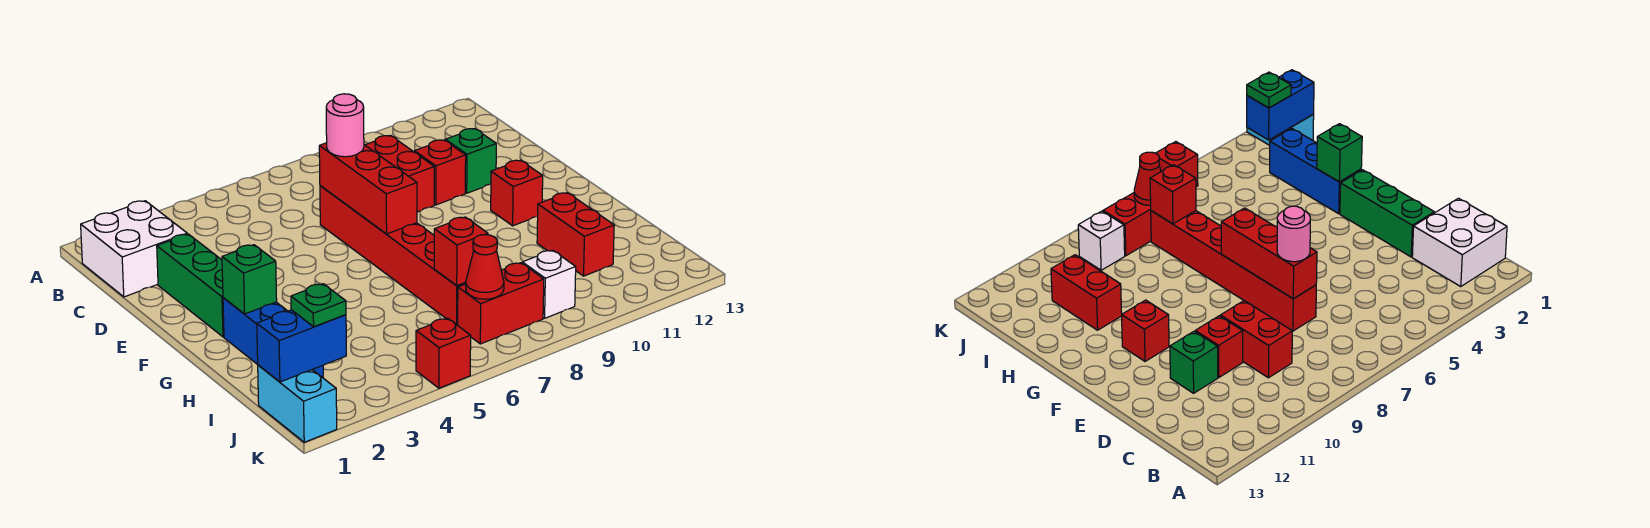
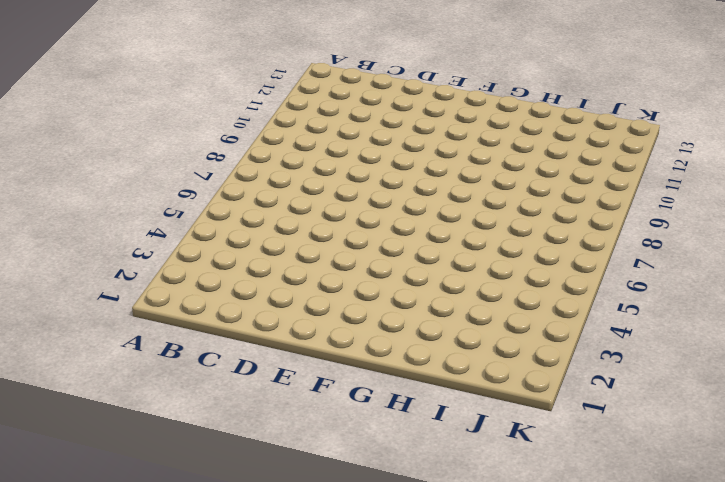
none -> white brick B1:C2 level 1
none -> red brick C9:D9 level 1
none -> green brick D2:F2 level 1

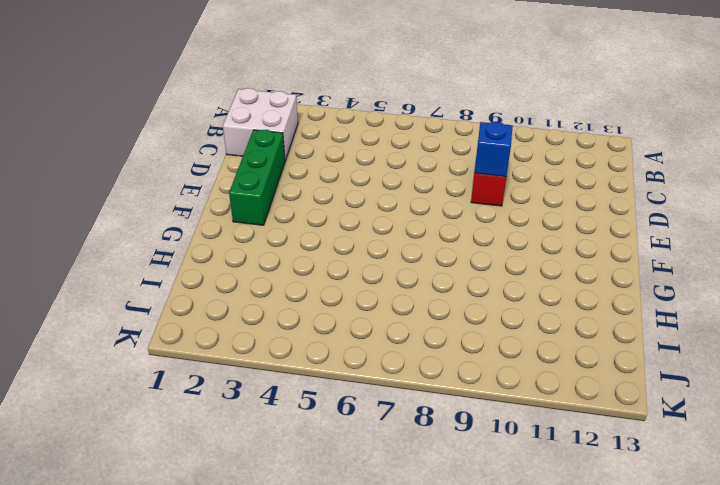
blue brick D9 level 2 -> none
none -> red brick D7:I7 level 1
none -> red brick D10 level 1
none -> green brick D11 level 1

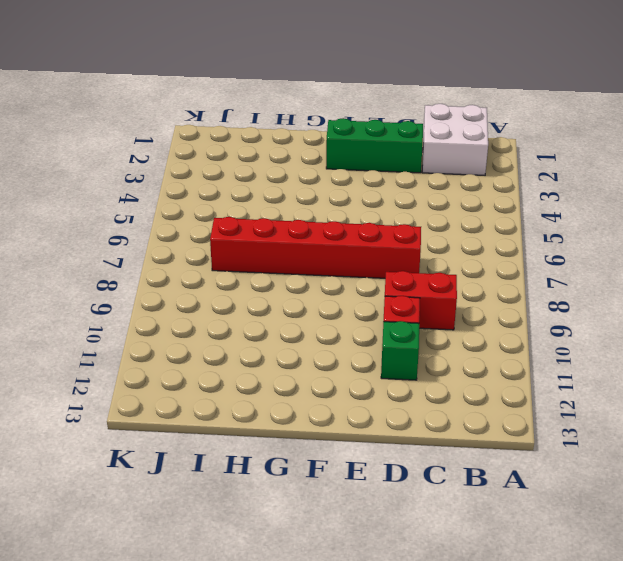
none -> red brick F11 level 1
none -> blue brick G2:I2 level 1
none -> red brick H11:I11 level 1

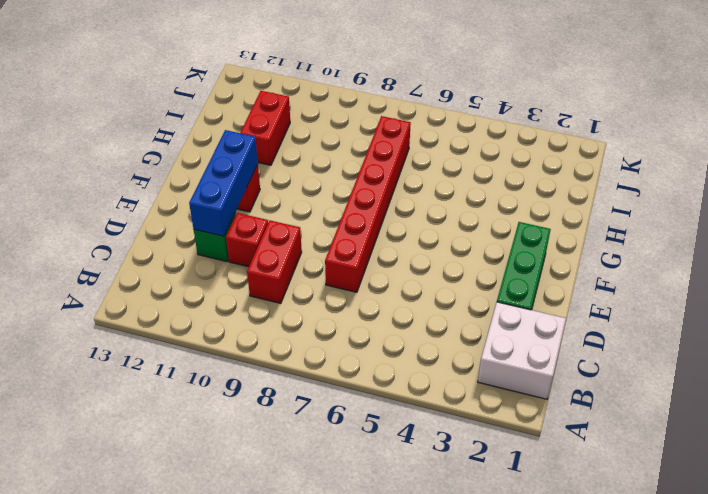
blue brick D11:F11 level 2 -> blue brick G2:I2 level 1
none -> cyan brick J1:K1 level 1
none -> red brick J7:J8 level 1
none -> white brick J9 level 1

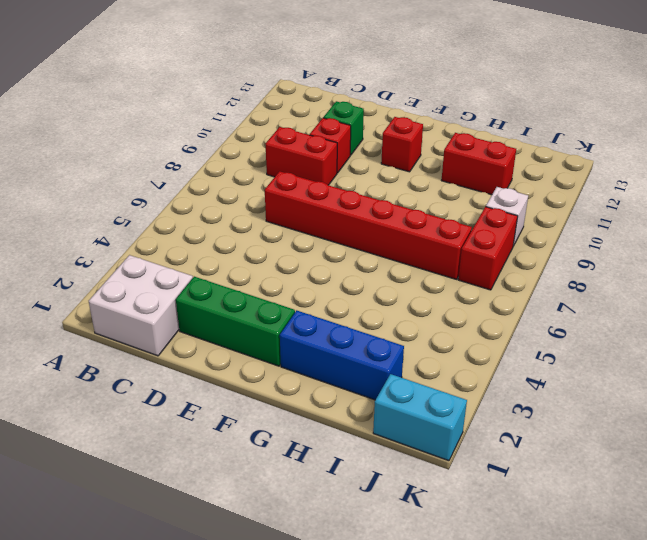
none -> red brick K5 level 1
none -> red brick D7:F7 level 2
none -> green brick G2 level 2

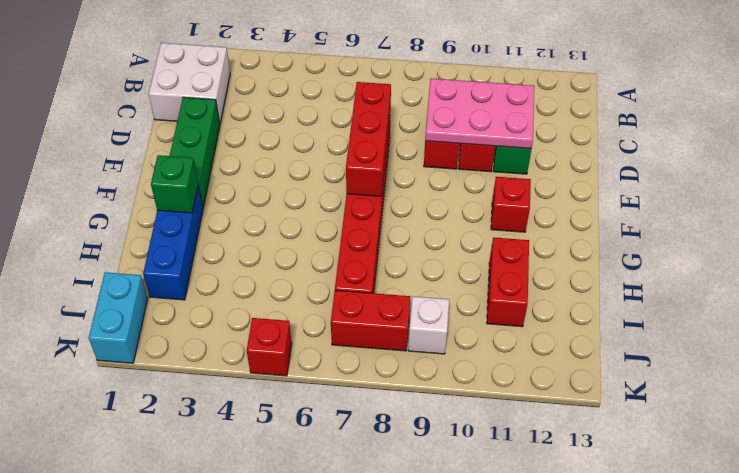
pink plate C9:D11 level 2 -> none
none -> red brick I7 level 2
none -> blue brick J1:J2 level 2
none -> red cone J7 level 2

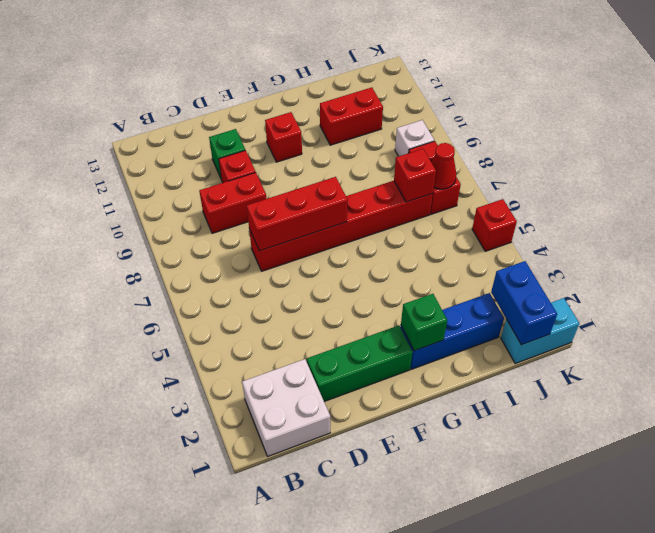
none -> pink round brick D7 level 3
none -> green plate J2 level 3

